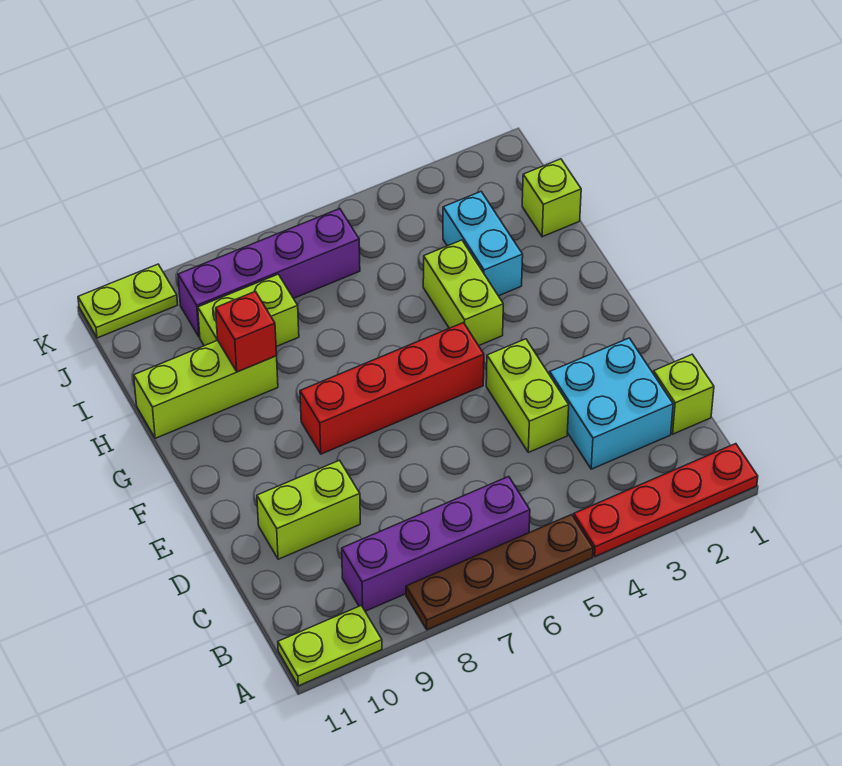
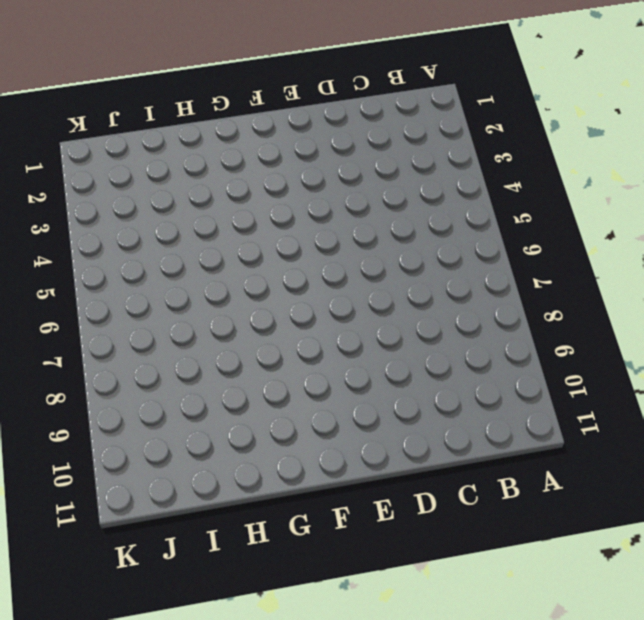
none -> red plate A1:A4 level 1
none -> brown plate A5:A8 level 1
none -> lime plate A10:A11 level 1

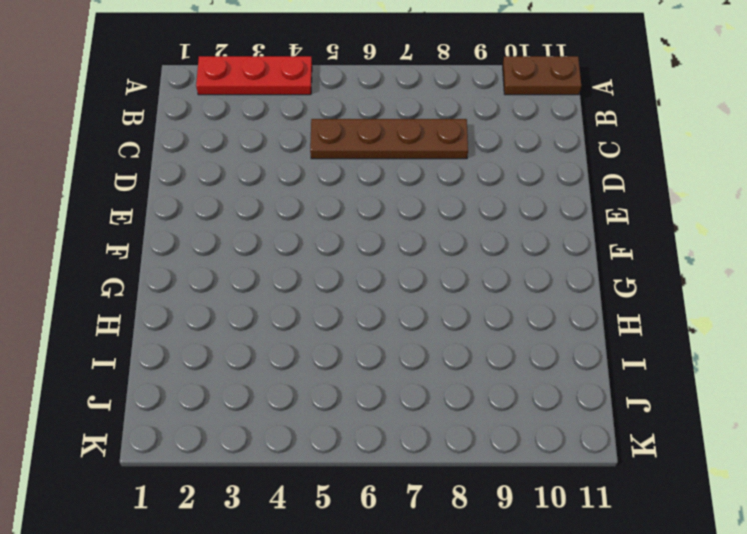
red plate A2:A4 level 1 -> red plate A1:A4 level 1
brown plate A10:A11 level 1 -> lime plate A10:A11 level 1
brown plate C5:C8 level 1 -> brown plate A5:A8 level 1
none -> purple brick B6:B9 level 1
none -> lime brick C1 level 1
none -> cyan brick C2:D3 level 1

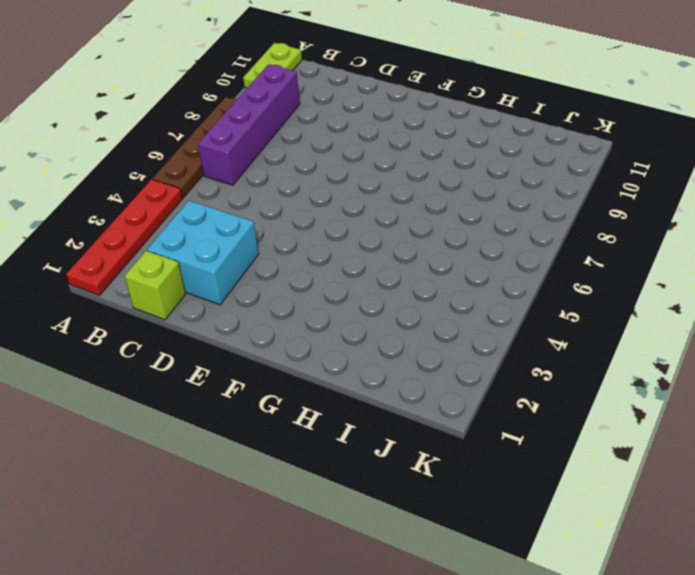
none -> lime brick D4:E4 level 1
none -> lime brick D9:D10 level 1
none -> red brick F5:F8 level 1

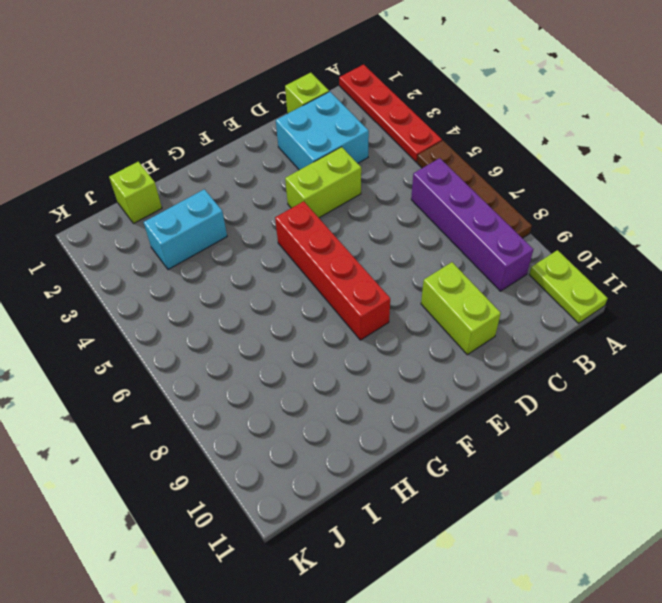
none -> lime brick G4:H4 level 1
none -> lime brick H9:H11 level 1
none -> lime brick I8:I9 level 1

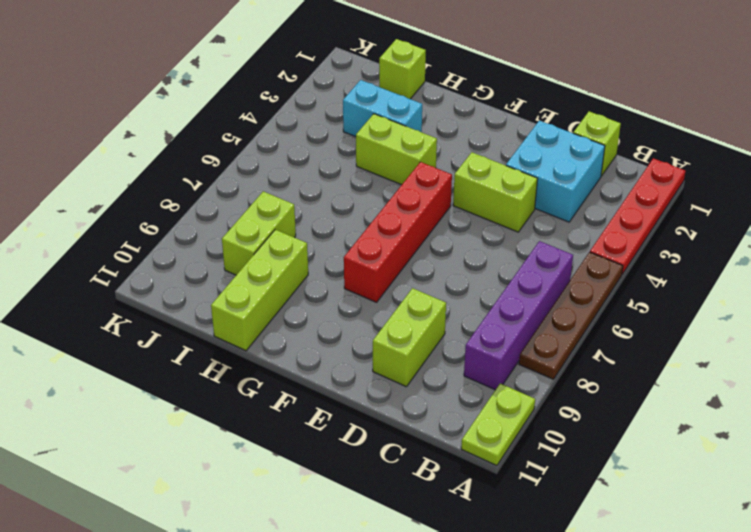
none -> purple brick J6:J9 level 1
none -> lime plate K10:K11 level 1
none -> red brick H9 level 2

